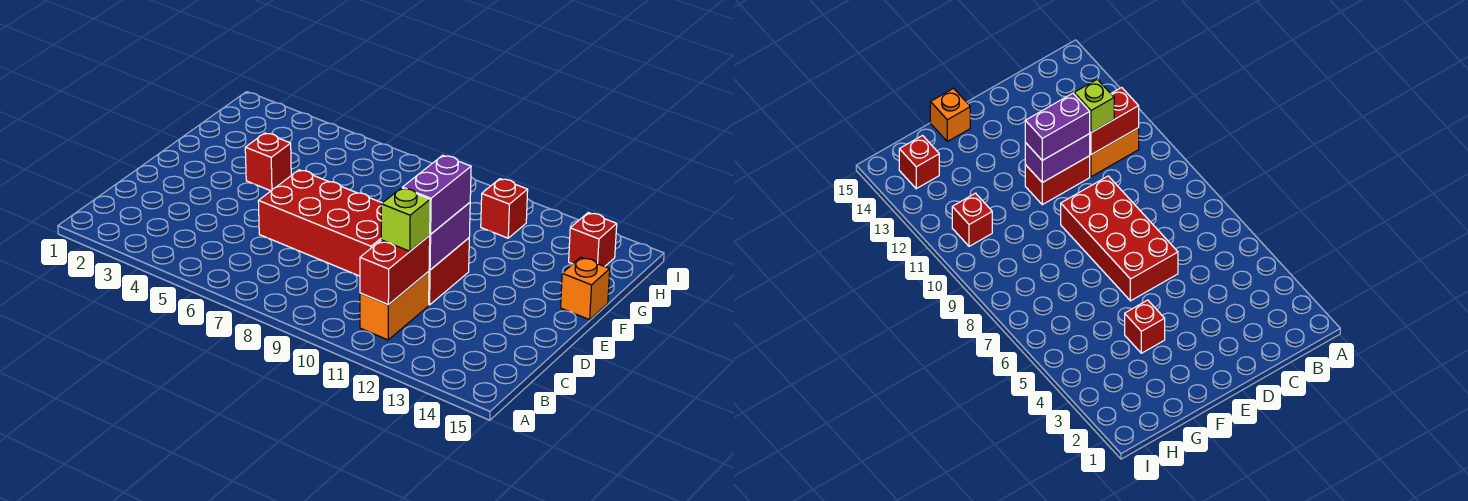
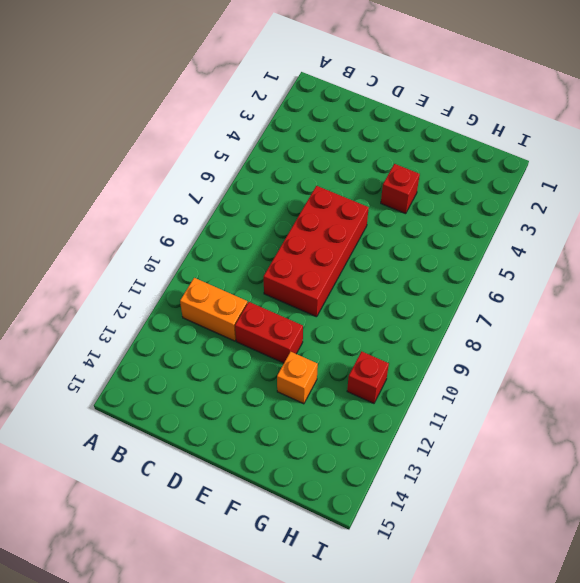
orange brick F12 level 1 -> orange brick F15 level 1
none -> red brick H14 level 1
none -> red brick B11:C11 level 2

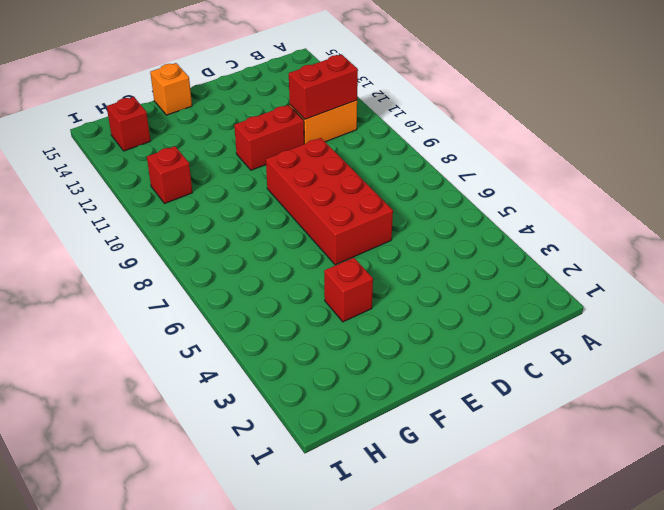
none -> purple brick D11:E11 level 2
none -> lime brick C11 level 3

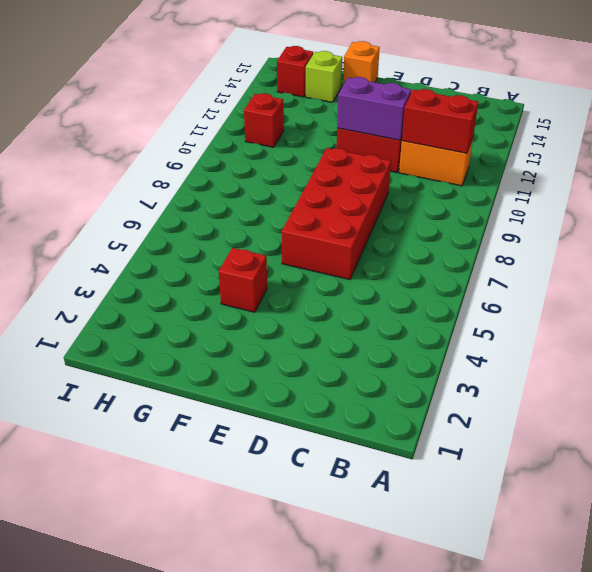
lime brick G14 level 1 -> lime brick C11 level 3
none -> purple brick D11:E11 level 3

